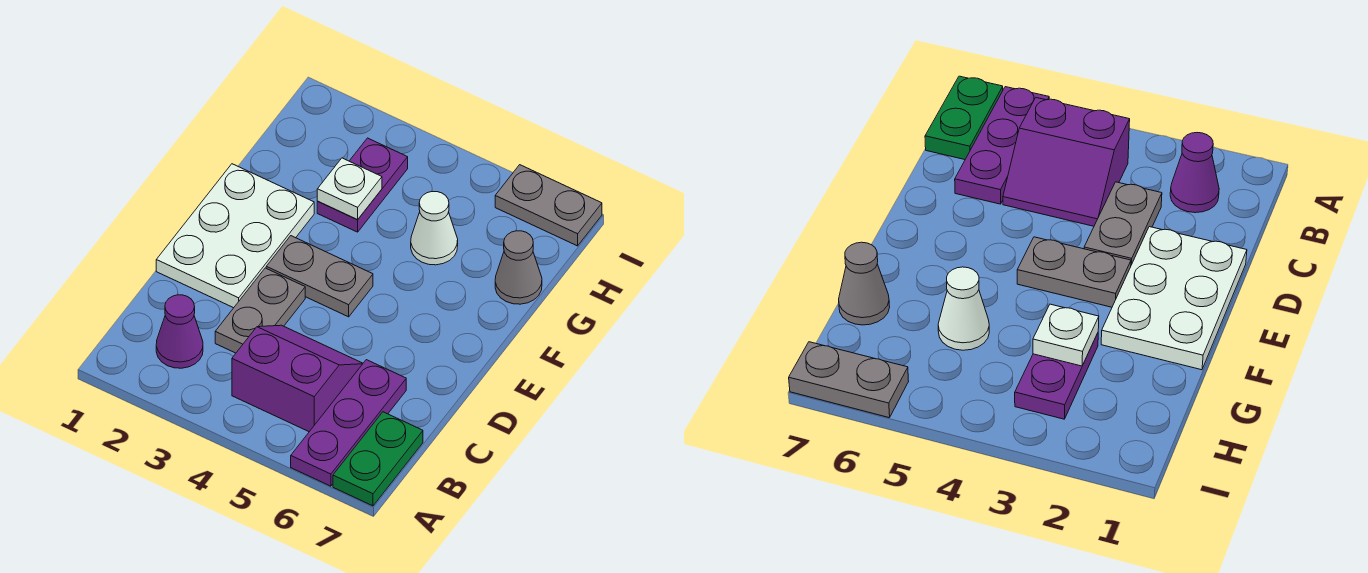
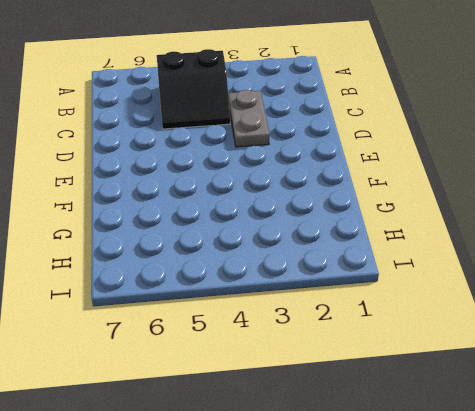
black slope B4:C5 level 1 top B -> purple slope B4:C5 level 1 top B
none -> purple plate A6:C6 level 1
none -> green plate A7:B7 level 1
none -> purple cone B2 level 1

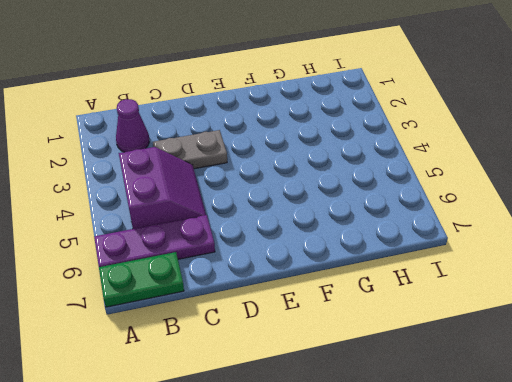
none -> white plate D1:F2 level 1
none -> grey plate E3:E4 level 1
none -> purple plate G3:H3 level 1

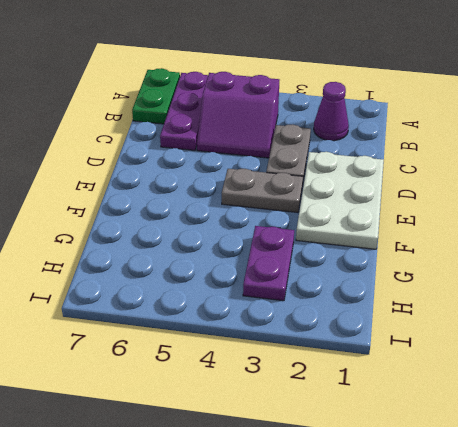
none -> white cone G5 level 1
none -> grey cone G7 level 1
none -> grey plate I6:I7 level 1

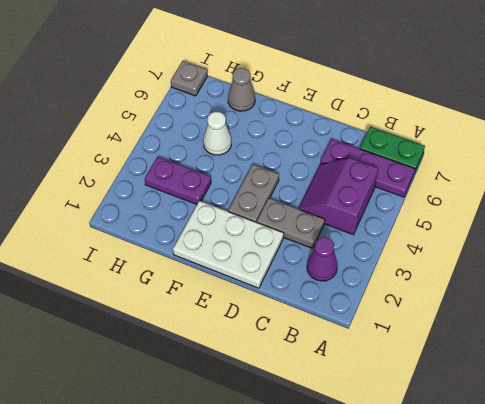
grey plate I7 level 1 -> grey plate I6:I7 level 1
none -> white plate G3 level 2

